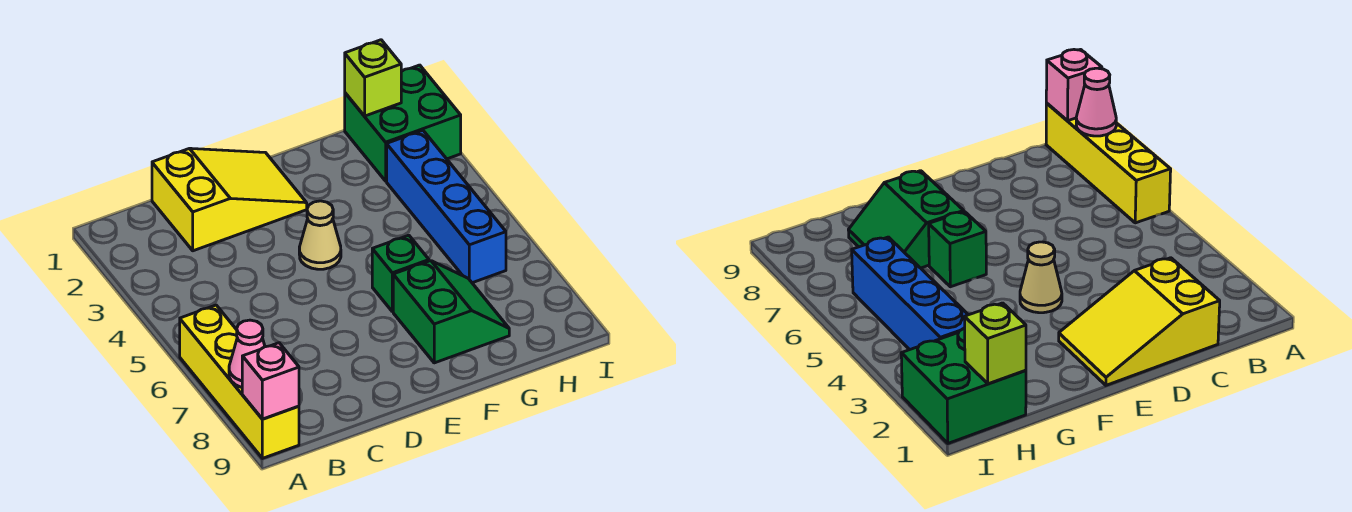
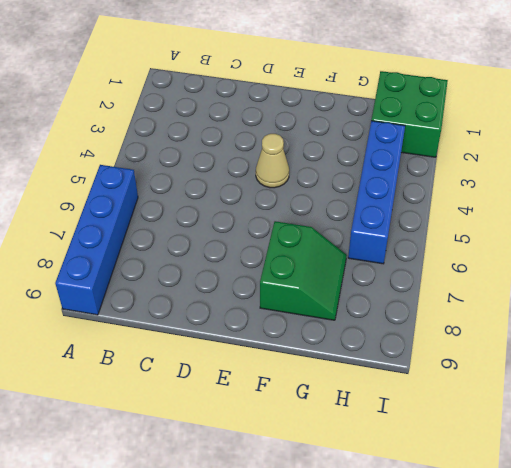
blue brick A6:A9 level 1 -> yellow brick A6:A9 level 1
none -> yellow slope C1:E2 level 1 top C
none -> green brick F6 level 1

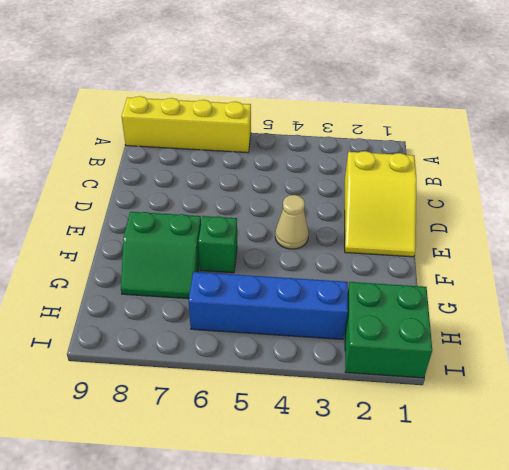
none -> pink cone A8 level 2
none -> pink brick A9 level 2

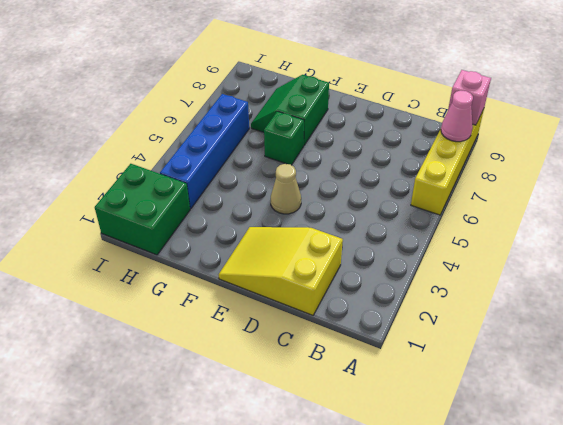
none -> lime brick H1 level 2

